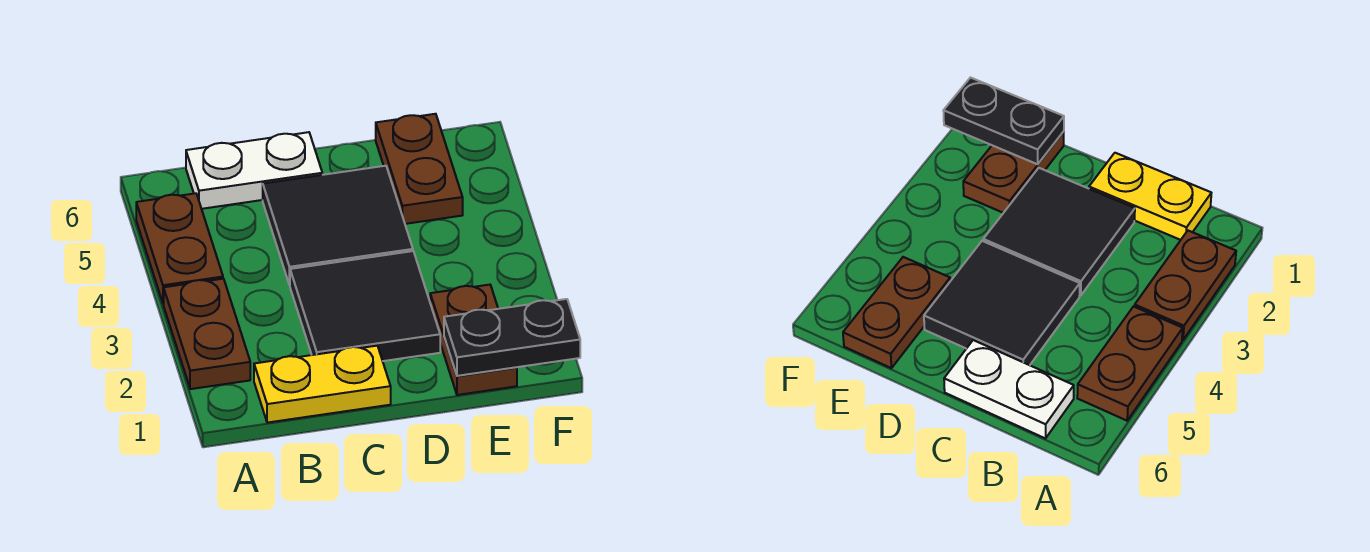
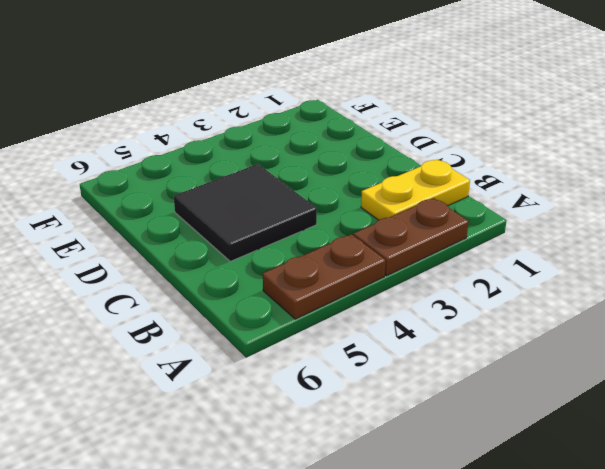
yellow plate B1:B2 level 1 -> yellow plate B1:C1 level 1
none -> white plate B6:C6 level 1
none -> black tile C2:D3 level 1

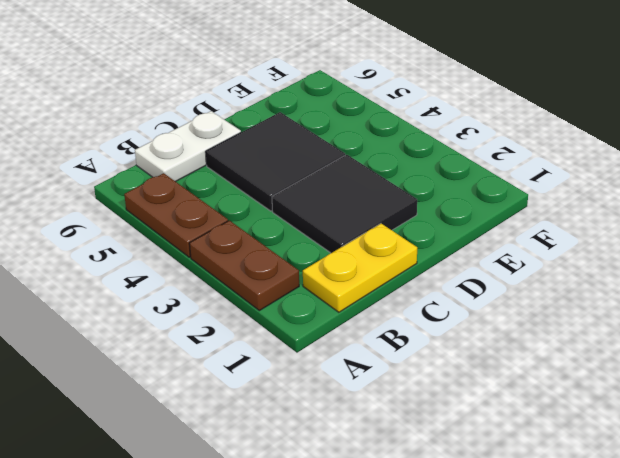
none -> brown plate E1:E2 level 1
none -> brown plate E5:E6 level 1

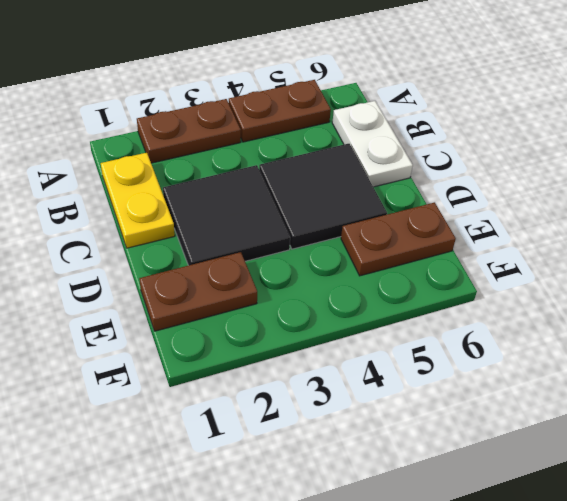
none -> black plate E1:F1 level 2

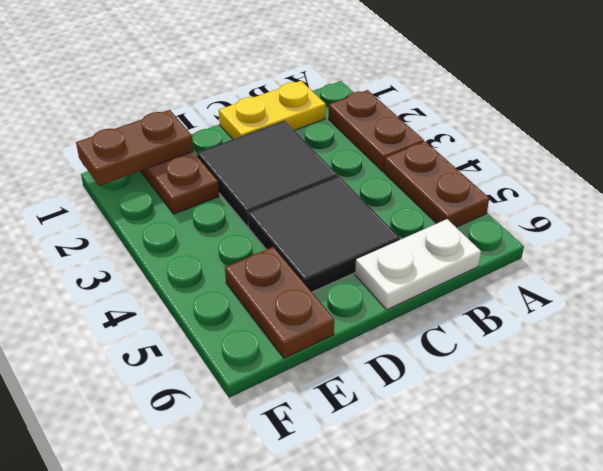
brown plate E1:F1 level 2 -> black plate E1:F1 level 2

